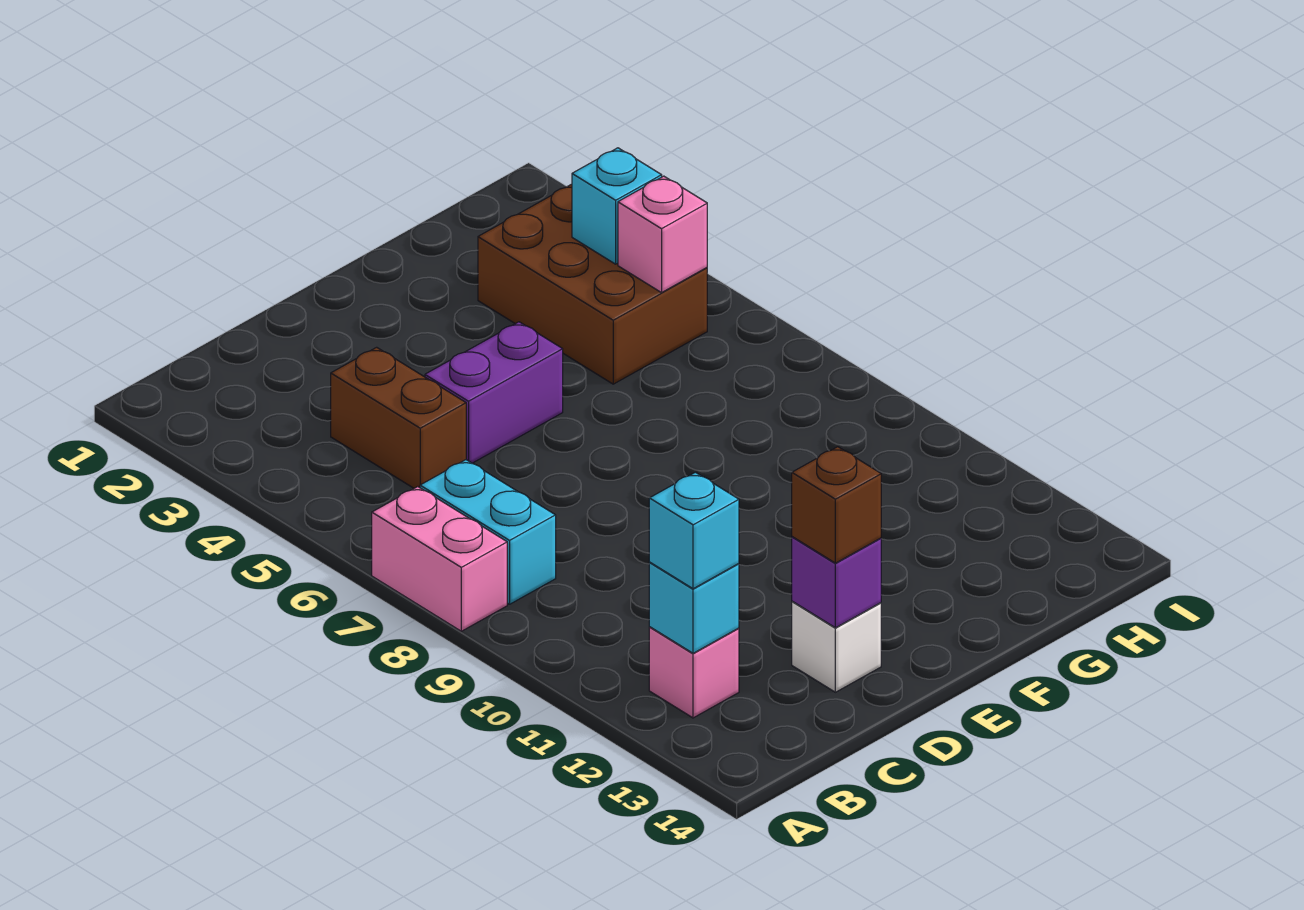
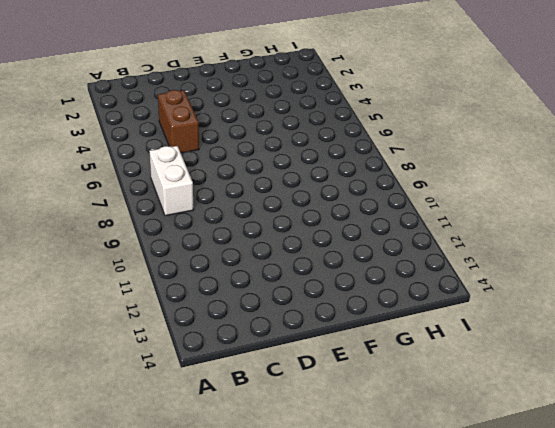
white brick B7:B8 level 1 -> cyan brick B7:B8 level 1
none -> pink brick A7:A8 level 1
none -> pink brick B12 level 1
none -> purple brick D5:E5 level 1

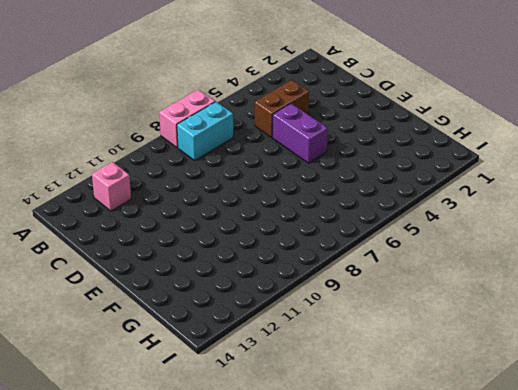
none -> white brick D13 level 1
none -> brown brick G3:H5 level 1
none -> cyan brick B12 level 2

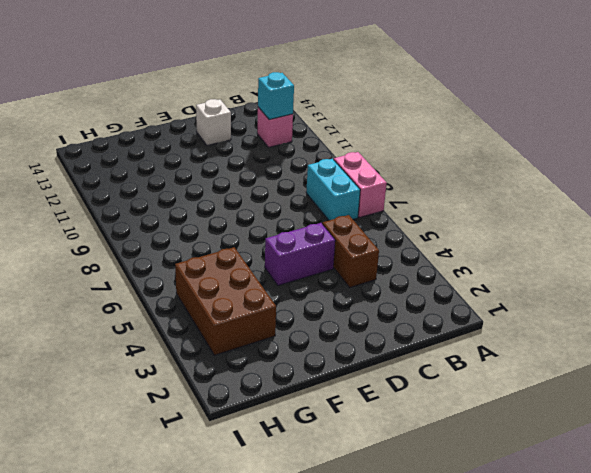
none -> purple brick D13 level 2
none -> cyan brick H4 level 2
none -> pink brick H5 level 2

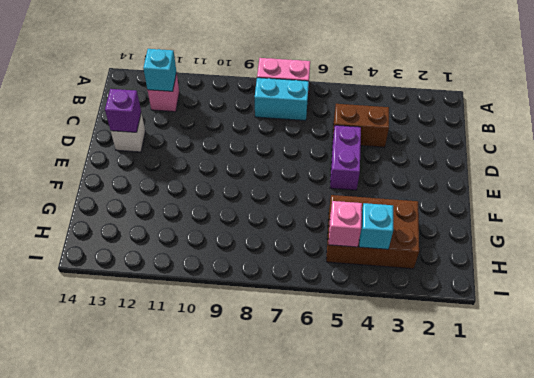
none -> cyan brick B12 level 3
none -> brown brick D13 level 3

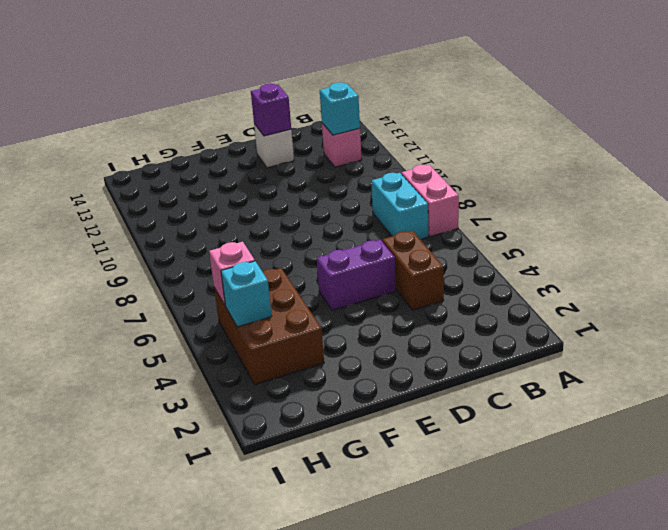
none -> cyan brick B12 level 3
none -> brown brick D13 level 3

